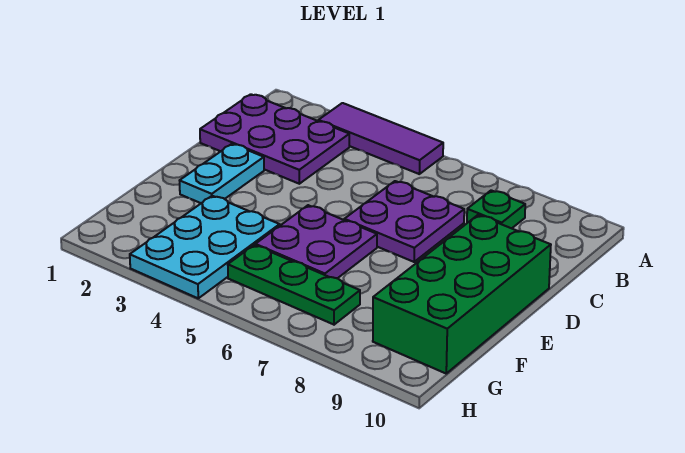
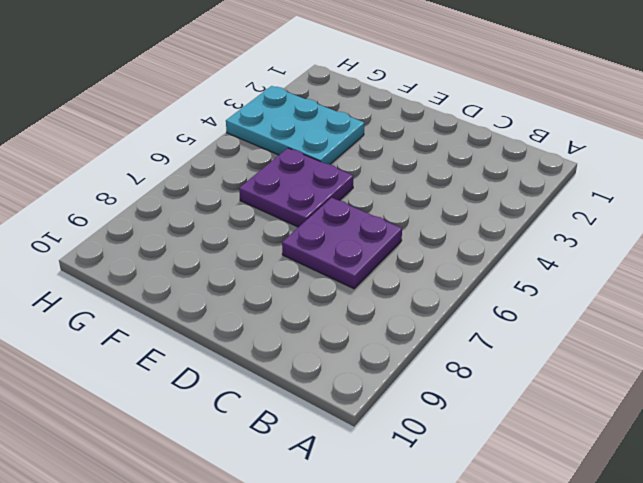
none -> purple tile A3:A5 level 1
none -> purple plate B1:C3 level 1

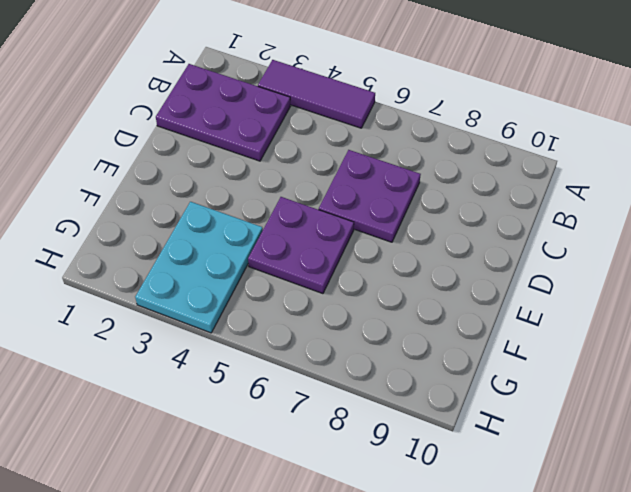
none -> green plate B8 level 1
none -> cyan plate D2:E2 level 1

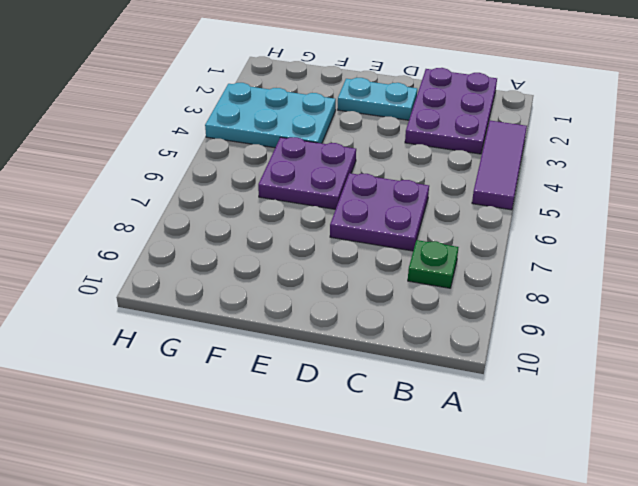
none -> green brick D9:G10 level 1
none -> green plate G5:G7 level 1

